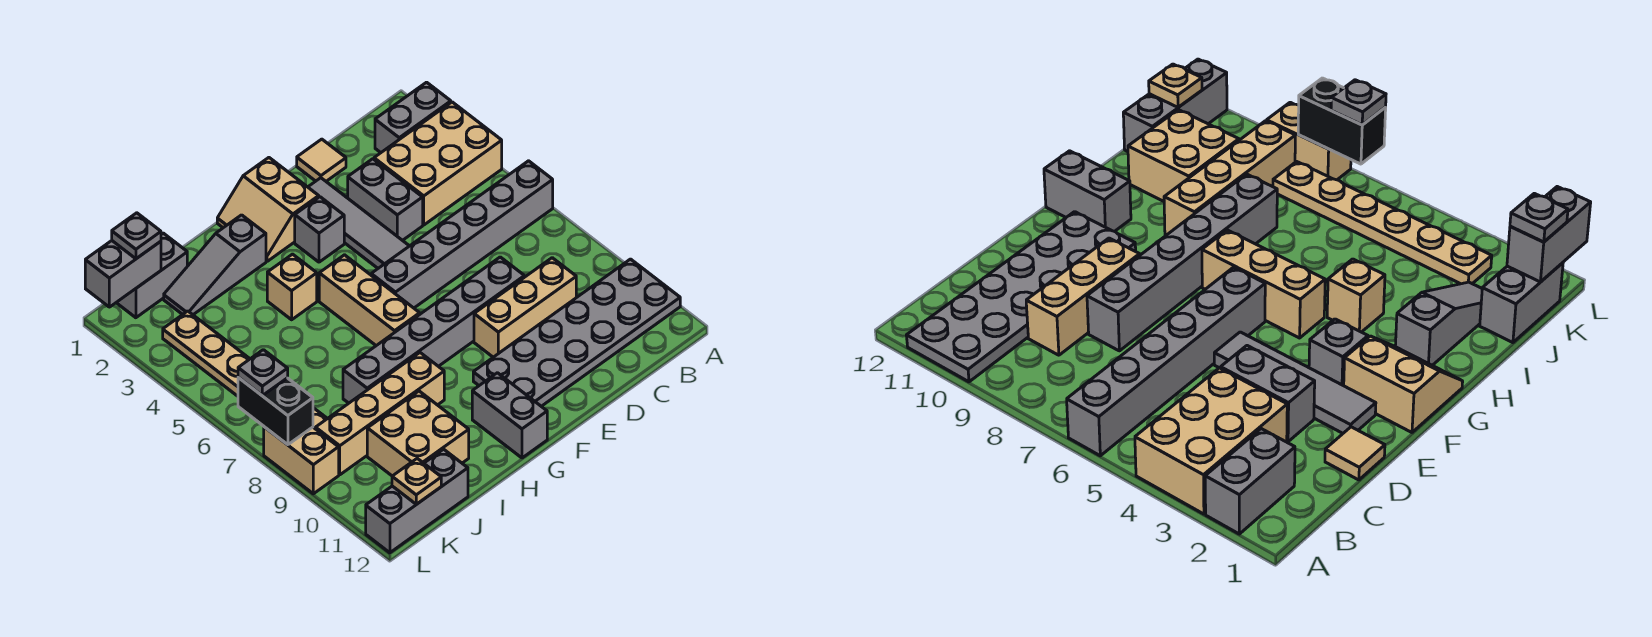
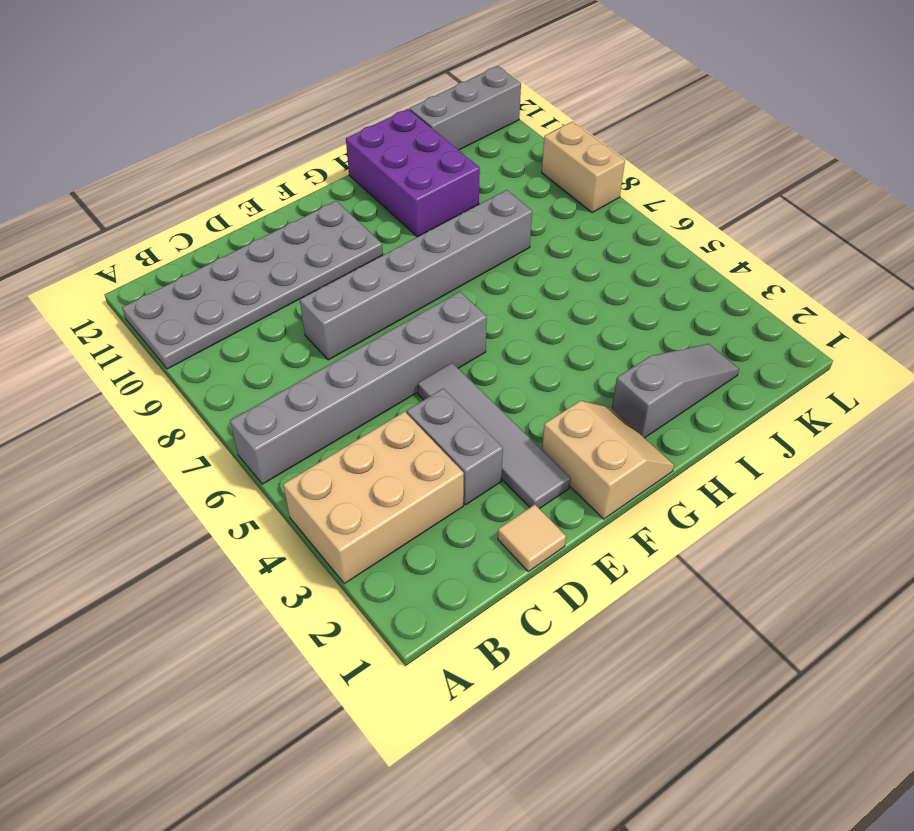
purple brick H10:I12 level 1 -> tan brick I10:J11 level 1
none -> grey brick A2:B2 level 1
none -> tan brick C9:E9 level 1
none -> grey brick F3 level 1

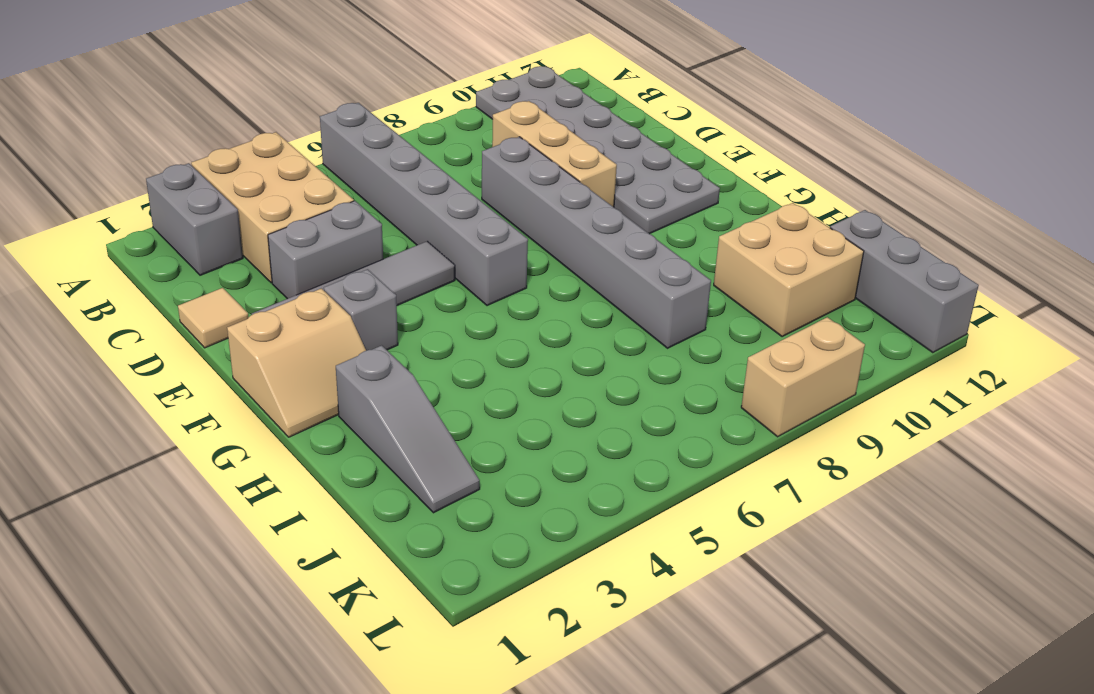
none -> tan brick G5:G7 level 1
none -> grey brick G11:G12 level 1
none -> tan brick H4 level 1

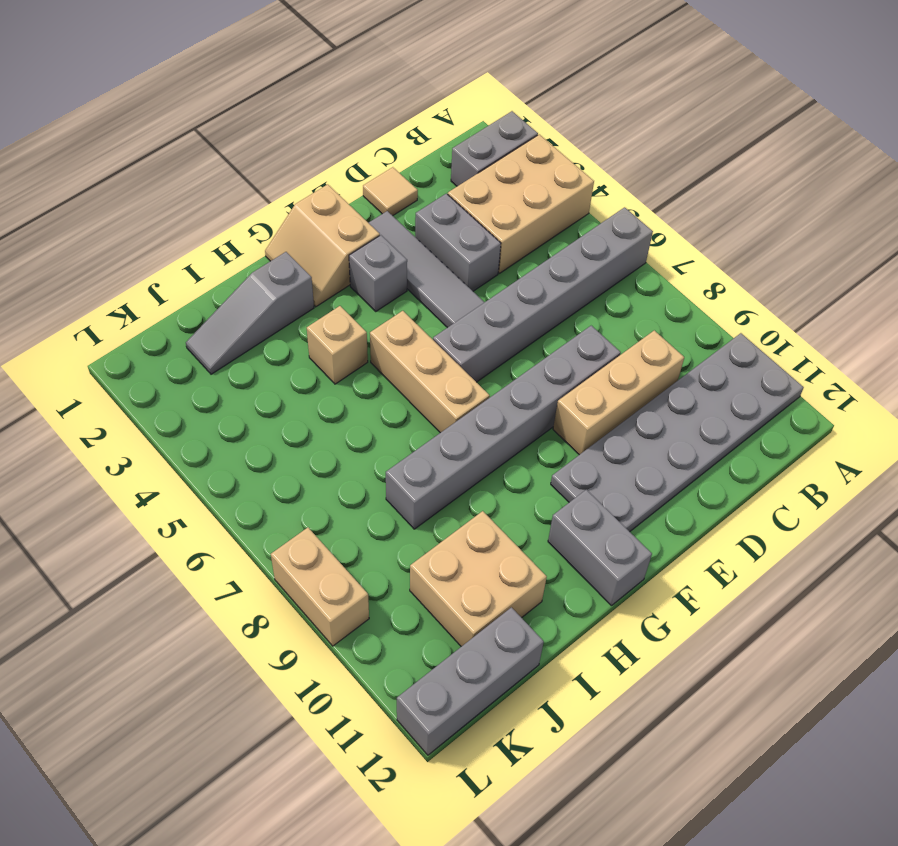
none -> tan brick H9:K9 level 1
none -> grey brick J1:K1 level 1
none -> tan plate K3:K8 level 1

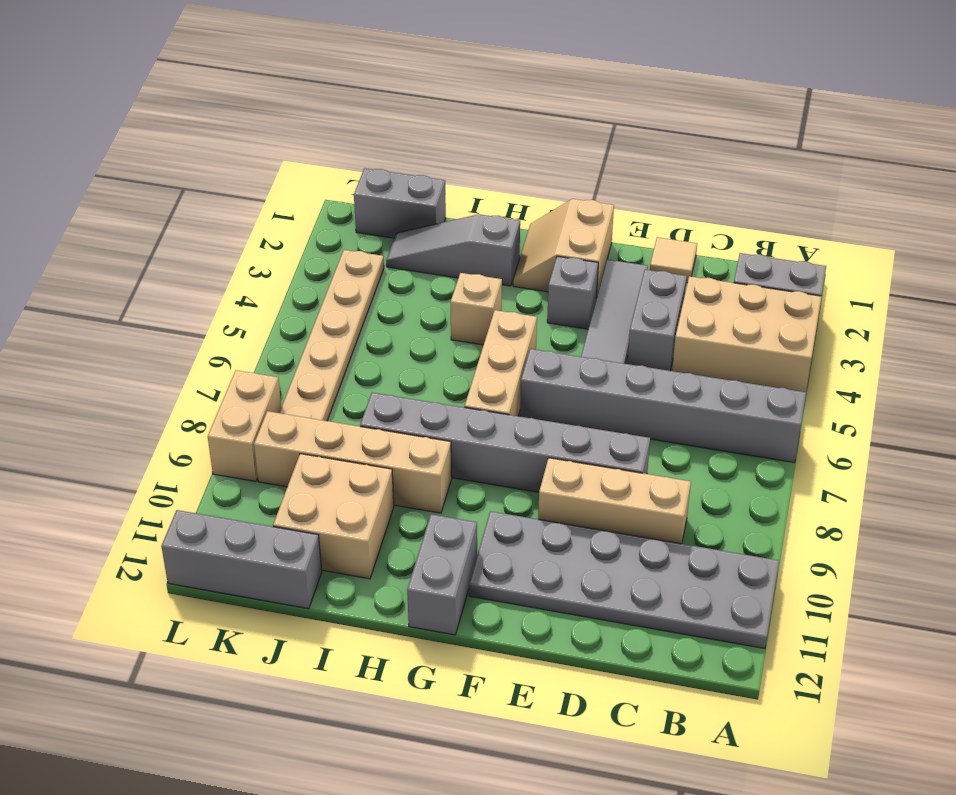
none -> grey brick K1:L1 level 2
none -> tan plate K12 level 2
none -> black brick L7:L8 level 2

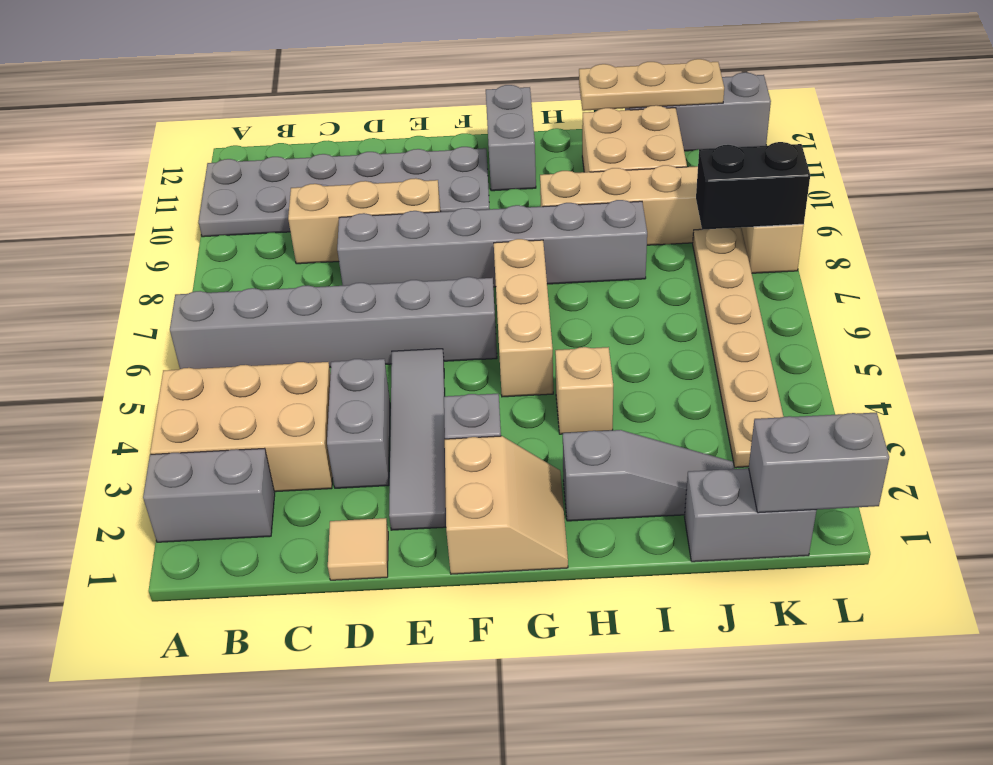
tan plate I12:K12 level 2 -> tan plate K12 level 2
black brick K8:L8 level 2 -> black brick L7:L8 level 2
none -> grey plate K1 level 3
none -> grey plate L7 level 3

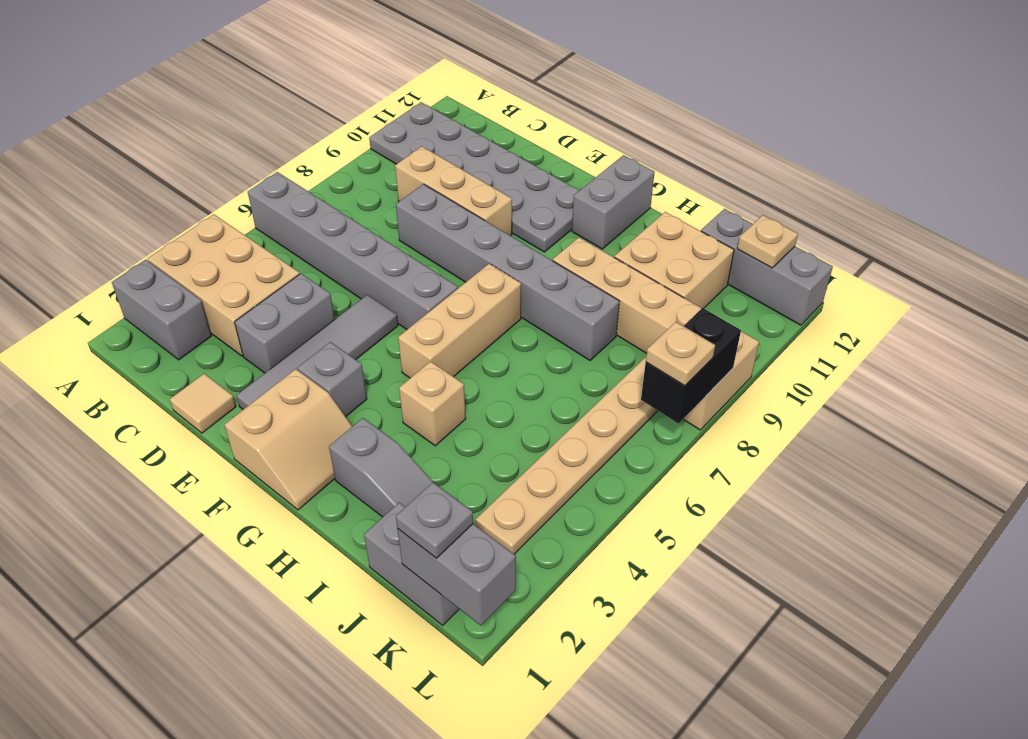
tan plate L7 level 3 -> grey plate L7 level 3

